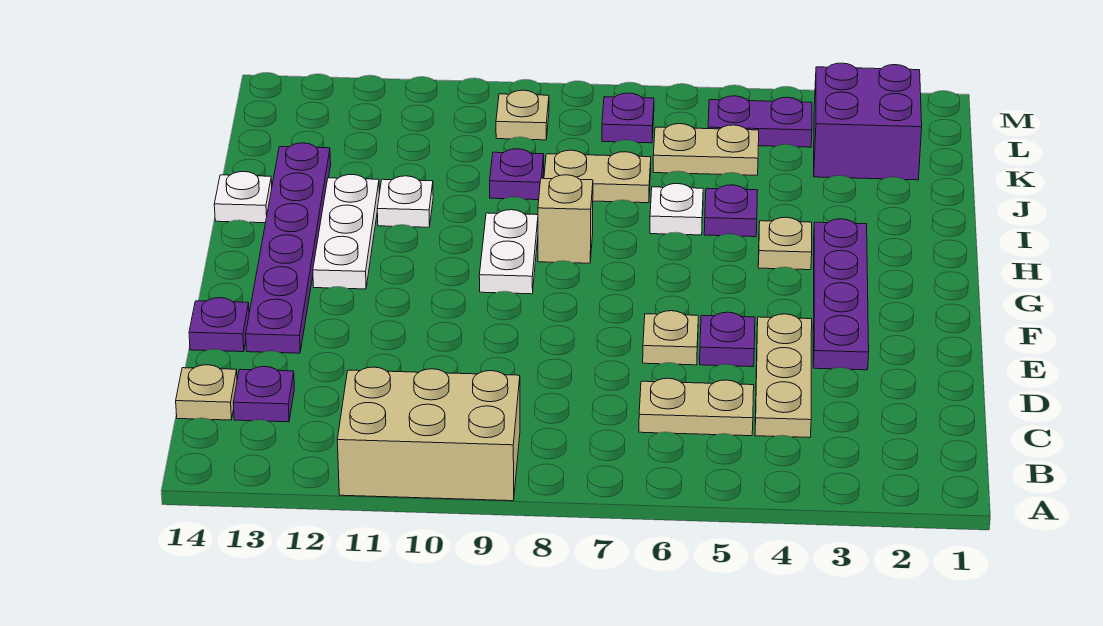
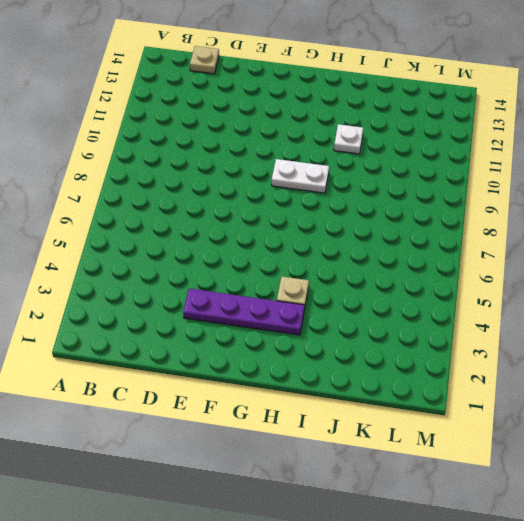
none -> tan brick A9:B11 level 1
none -> tan plate C4:E4 level 1
none -> tan plate C5:C6 level 1

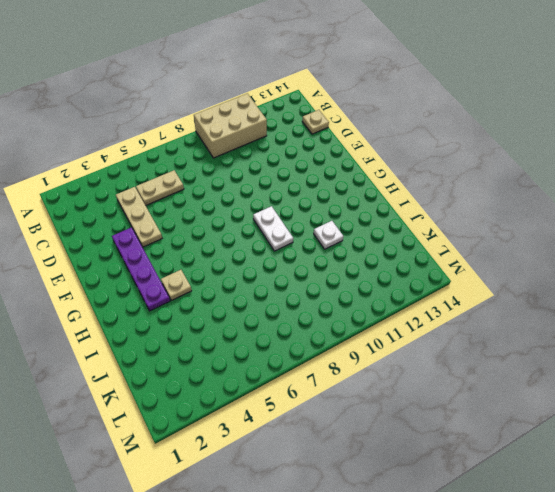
none -> purple plate C13 level 1
none -> purple plate E5 level 1
none -> tan plate E6 level 1

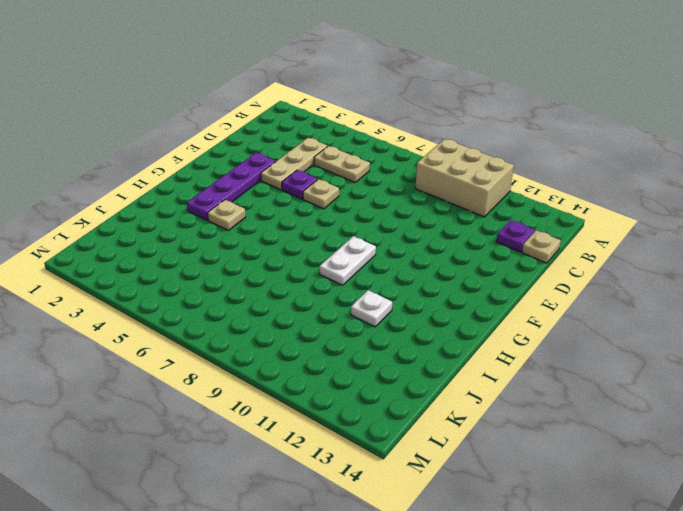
none -> purple plate E13:J13 level 1
none -> purple plate E14 level 1
none -> white plate G12:I12 level 1

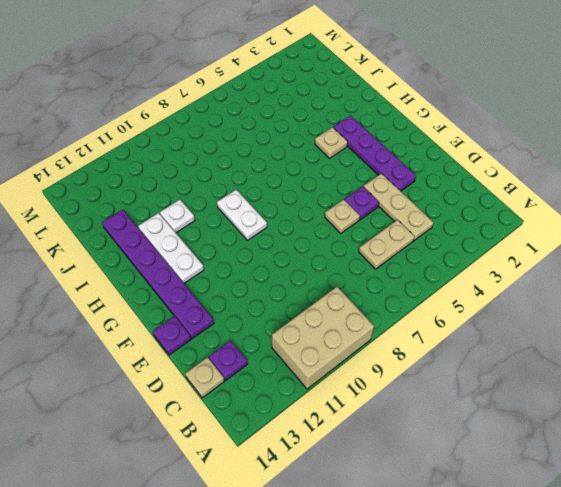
none -> tan brick H8 level 1
none -> purple plate I5 level 1
none -> white plate I6 level 1

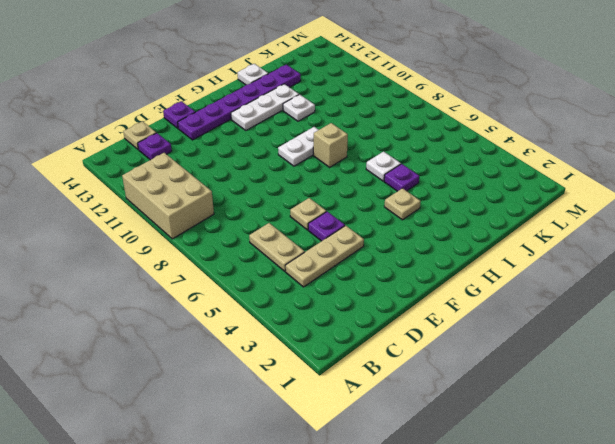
none -> purple plate E3:H3 level 1
none -> tan plate J7:J8 level 1
none -> purple plate J9 level 1

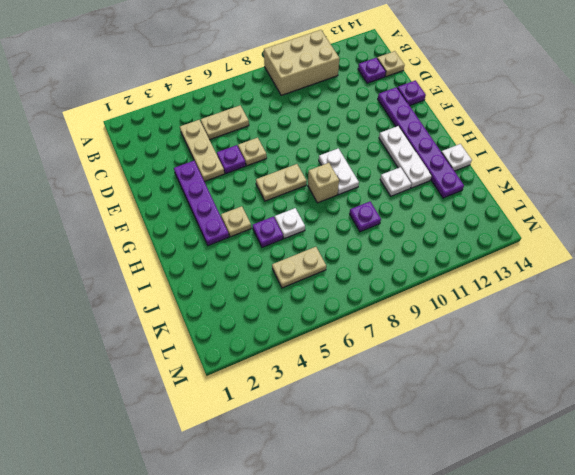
tan plate G6:G7 level 1 -> tan plate J7:J8 level 1
none -> purple brick K2:L3 level 1
none -> purple plate L4:L5 level 1
none -> purple plate L7 level 1

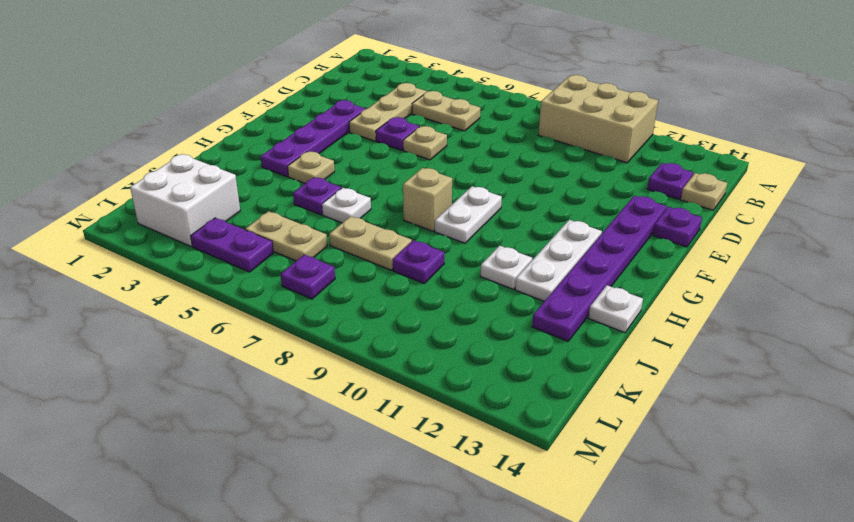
white brick K2:L3 level 1 -> purple brick K2:L3 level 1
none -> tan plate L9 level 1

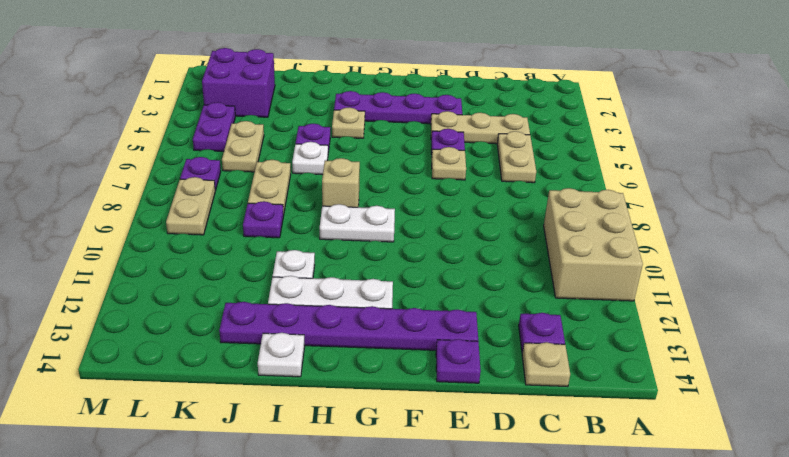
tan plate L8:L9 level 1 -> tan plate L9 level 1

